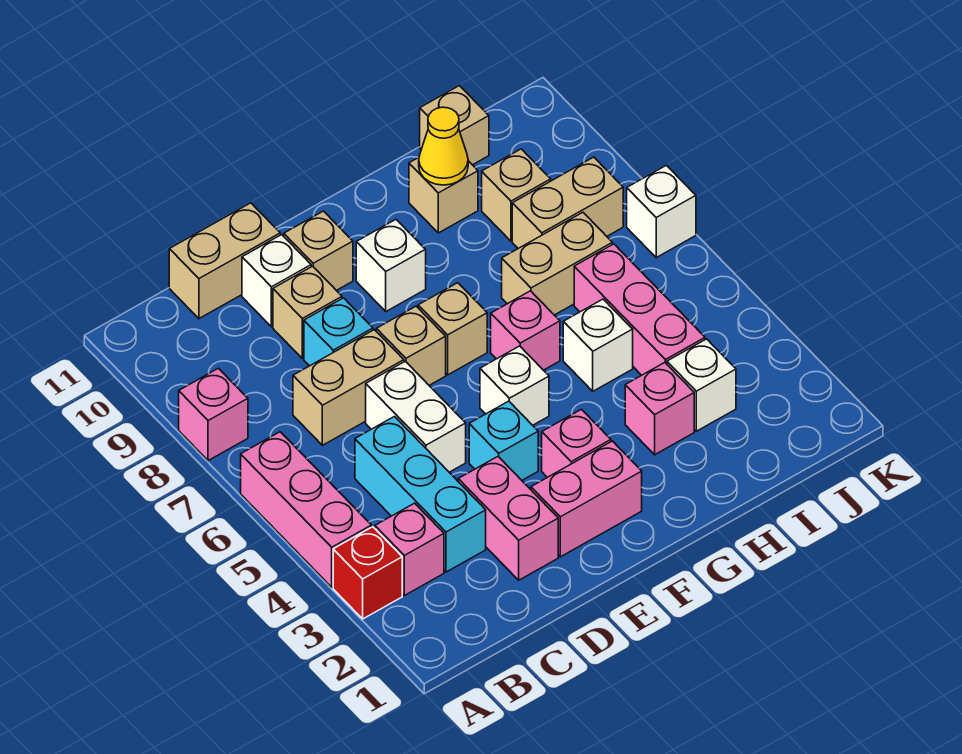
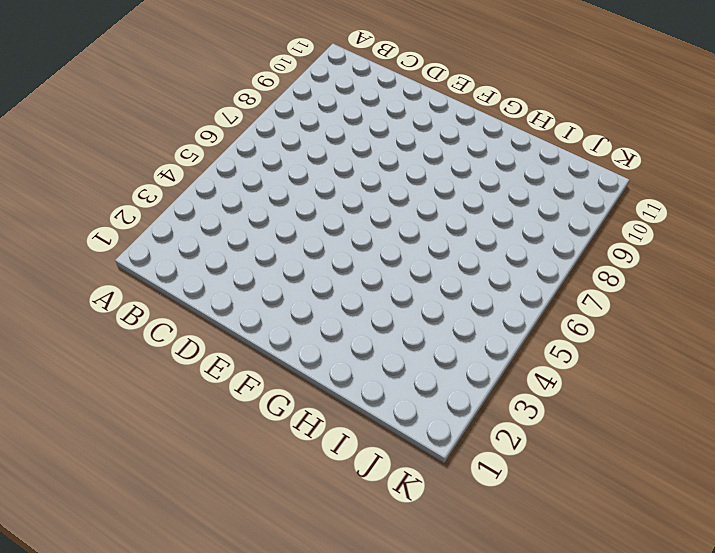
none -> red brick A3 level 1
none -> pink brick A4:A6 level 1
none -> pink brick A8 level 1
none -> pink brick B3 level 1

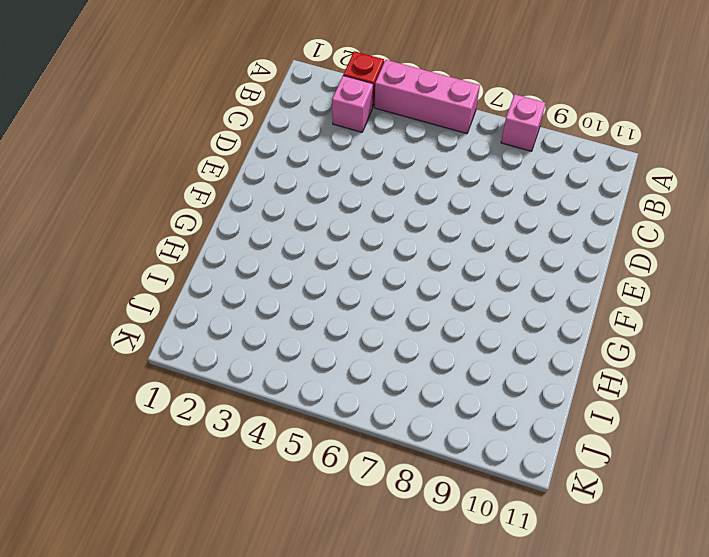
none -> cyan brick C3:C5 level 1
none -> tan brick C7:D7 level 1
none -> tan brick C11:D11 level 1
none -> pink brick D2:D3 level 1

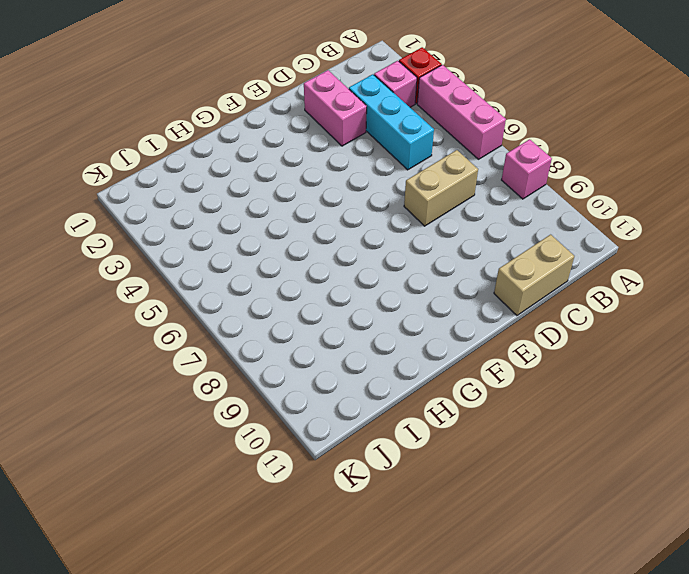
none -> white brick D5:D6 level 1
none -> cyan brick D8 level 1
none -> tan brick D9 level 1
none -> white brick D10 level 1

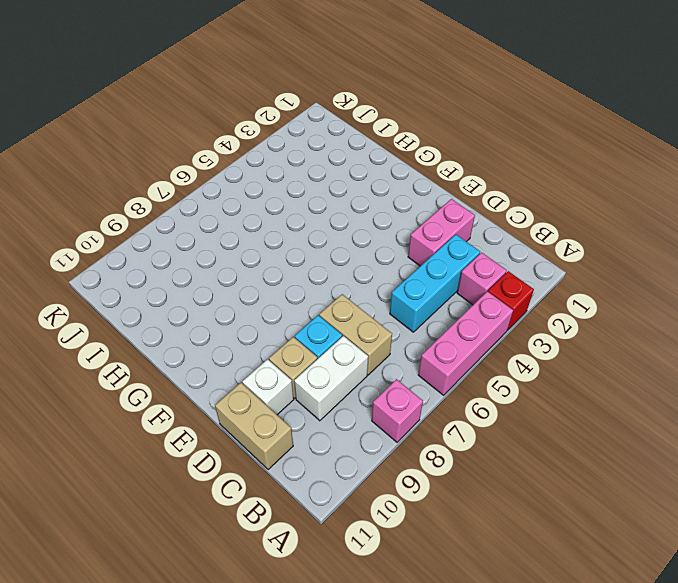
white brick C8:C9 level 1 -> white brick D5:D6 level 1
none -> pink brick E2:F2 level 1
none -> cyan brick E4 level 1
none -> tan brick E7 level 1
none -> tan brick E10 level 1

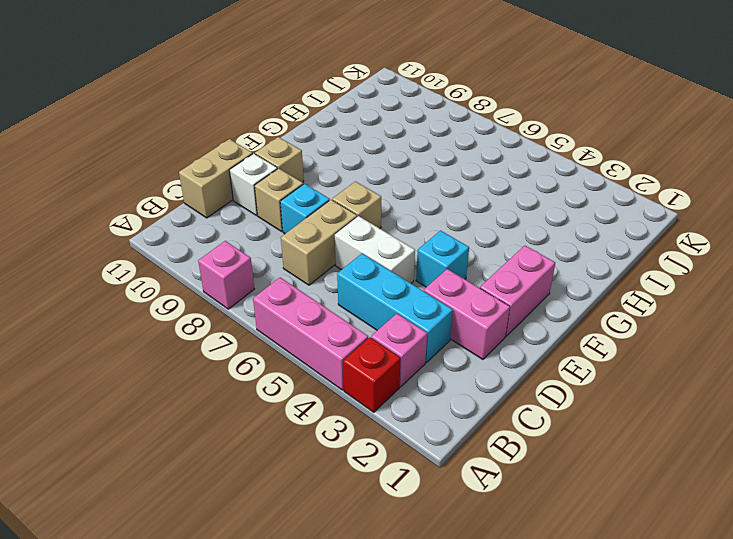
none -> pink brick F3 level 1
none -> white brick F5 level 1
none -> tan brick F7 level 1
none -> white brick F9 level 1

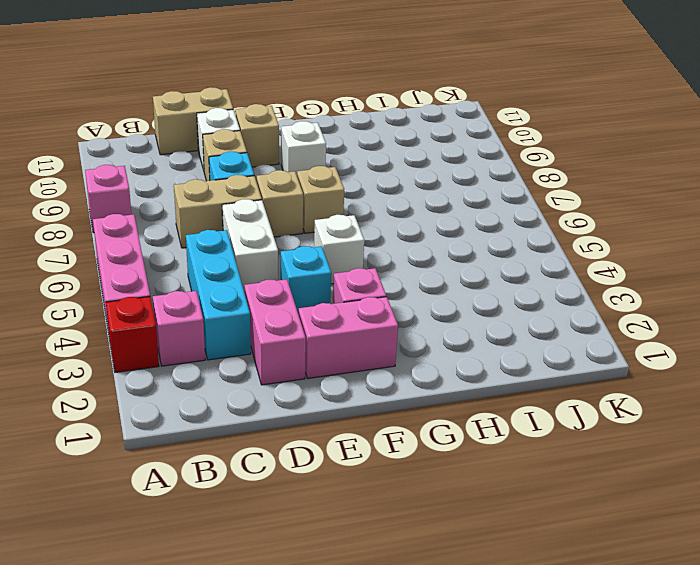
none -> pink brick G6 level 1
none -> pink brick H3 level 1
none -> white brick H5 level 1
none -> tan brick H7:I7 level 1

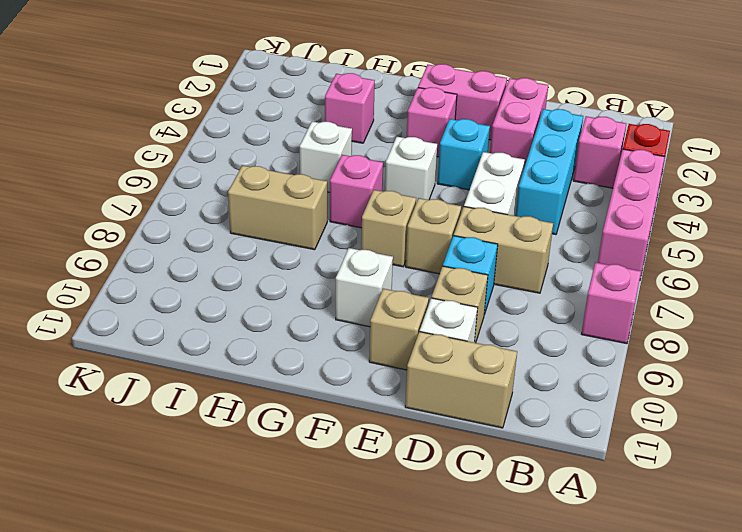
none -> tan brick H10 level 1
none -> white brick I3 level 1
none -> pink brick I4:I6 level 1
none -> tan brick I8:J8 level 1

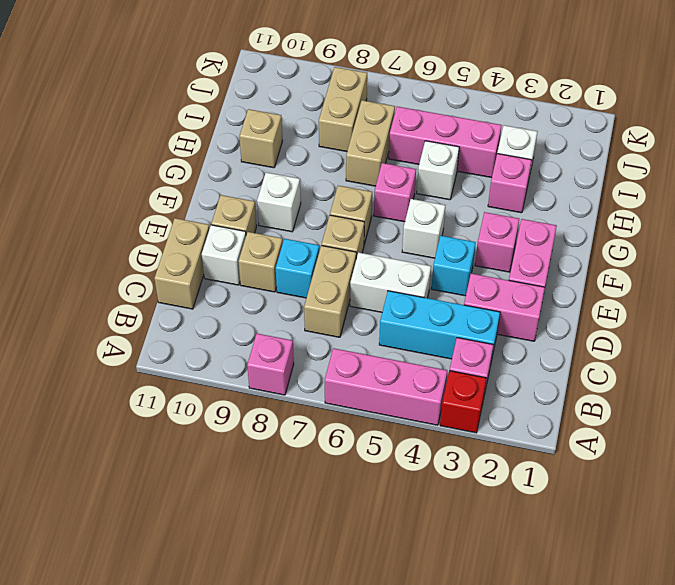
none -> tan brick I9 level 1
none -> tan brick I11 level 1
none -> white brick K7 level 1
none -> yellow cone H10 level 2

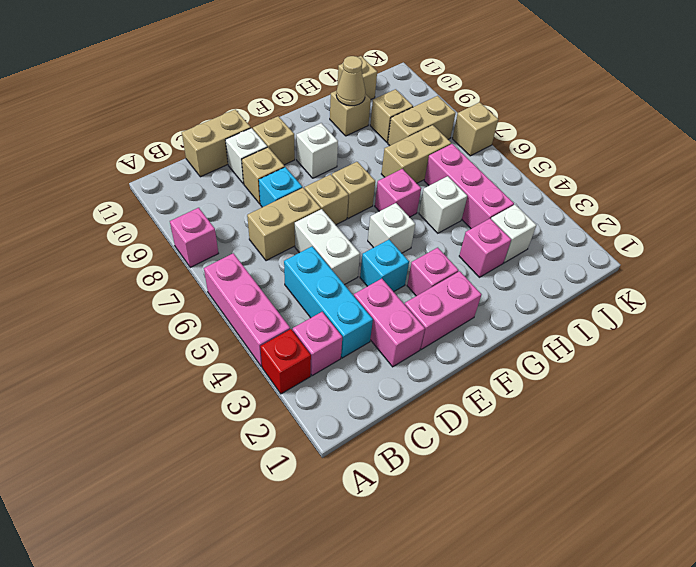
tan cone H10 level 2 -> yellow cone H10 level 2
tan brick K7 level 1 -> white brick K7 level 1

